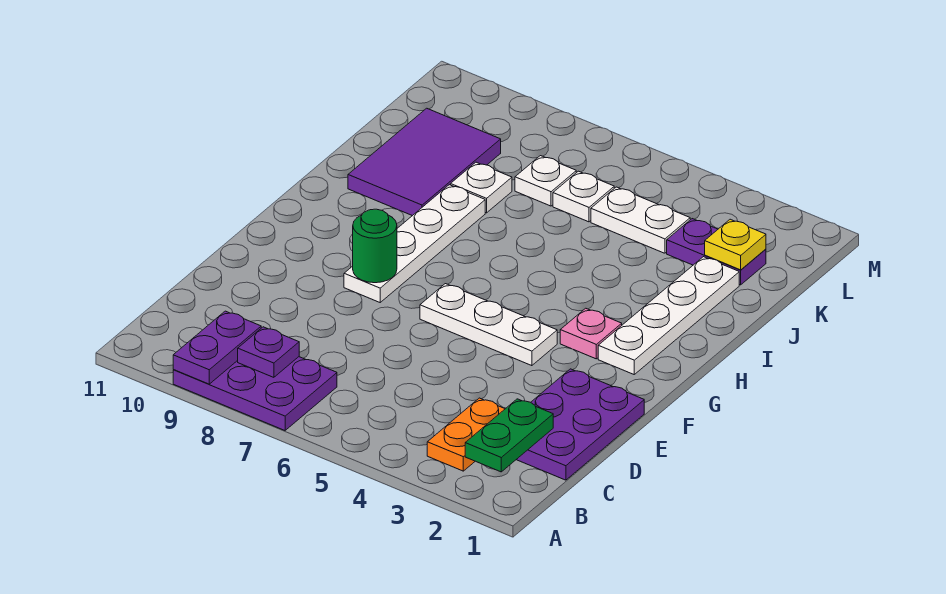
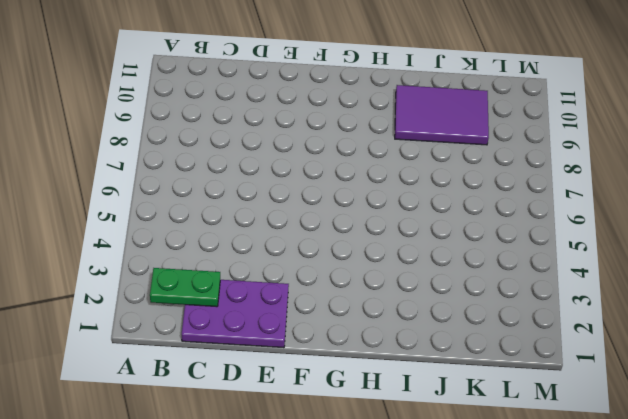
none -> purple plate A7:B9 level 1
none -> orange plate B3:C3 level 1
none -> white plate F4:F6 level 1

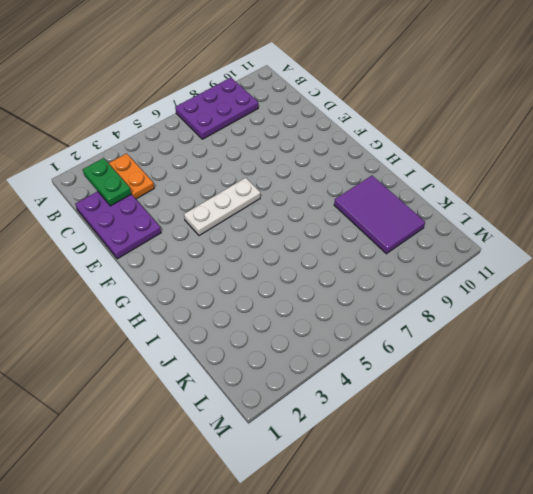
none -> white plate F8:I8 level 1
none -> white plate G2:J2 level 1
none -> pink plate G3 level 1

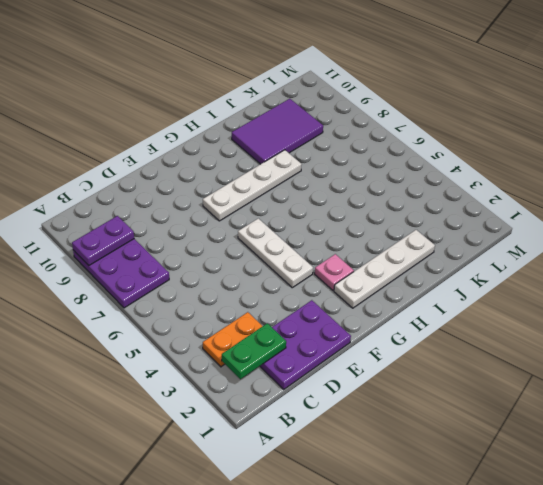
none -> white plate J8 level 1
none -> purple plate K2:K3 level 1
none -> white plate K4:K5 level 1

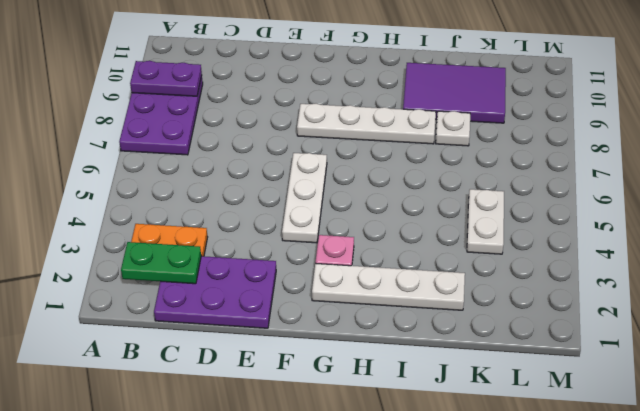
none -> purple plate K2:K3 level 1
none -> white plate K6 level 1
none -> white plate K7 level 1

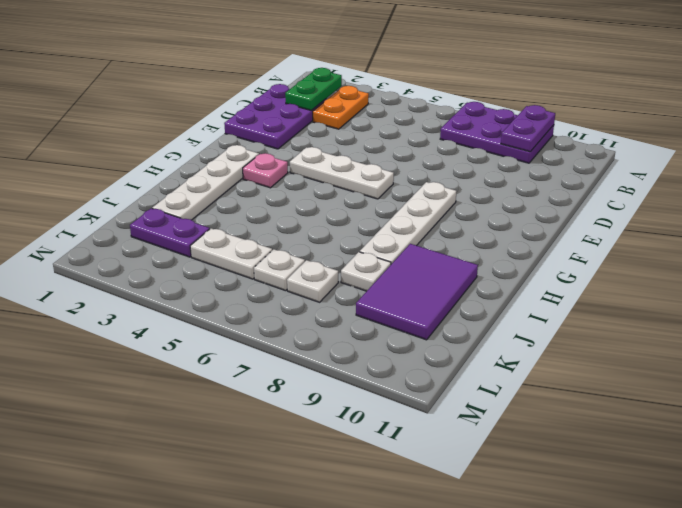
none -> purple plate B8 level 2
none -> green round brick F8 level 2
none -> yellow plate K2 level 2

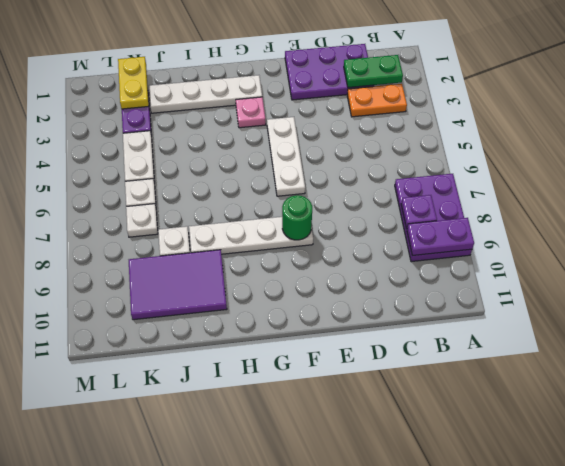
yellow plate K1:K2 level 2 -> yellow plate K2 level 2

